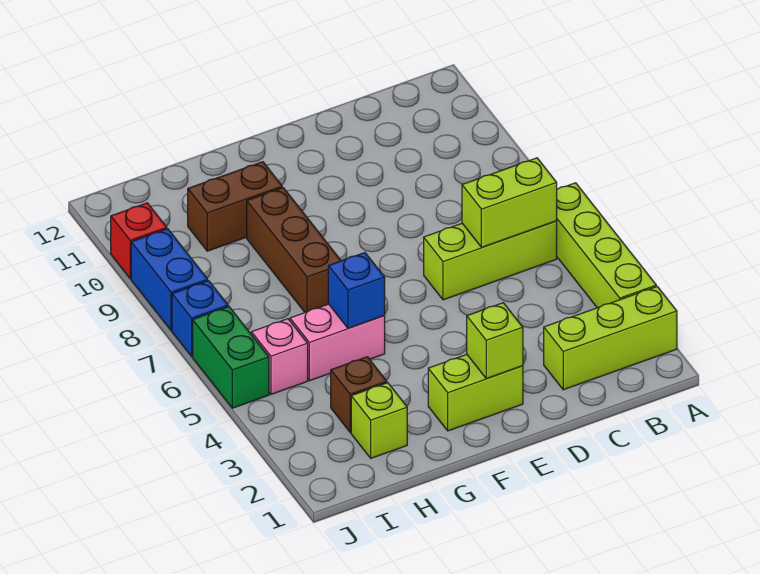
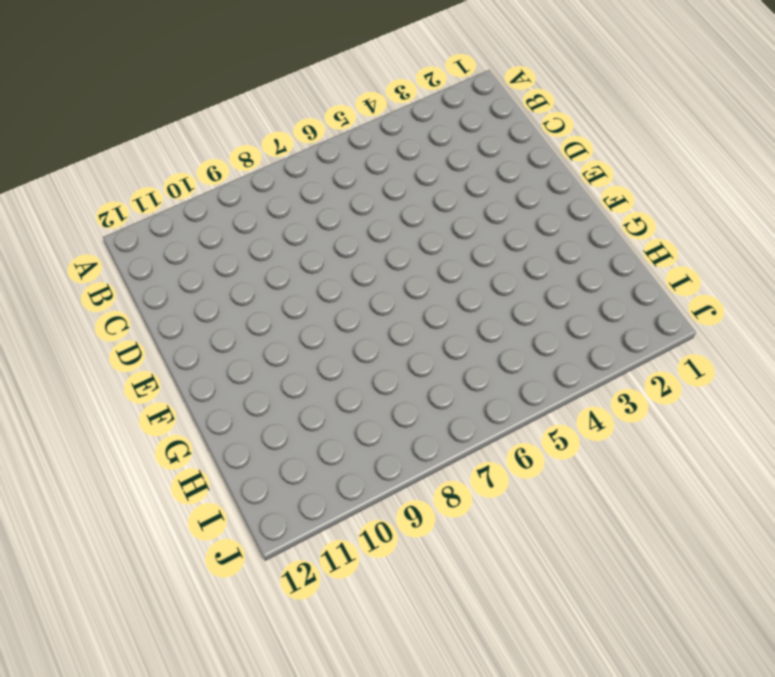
none -> lime brick A2:C2 level 1
none -> lime brick A3:A6 level 1
none -> lime brick B6:D6 level 1

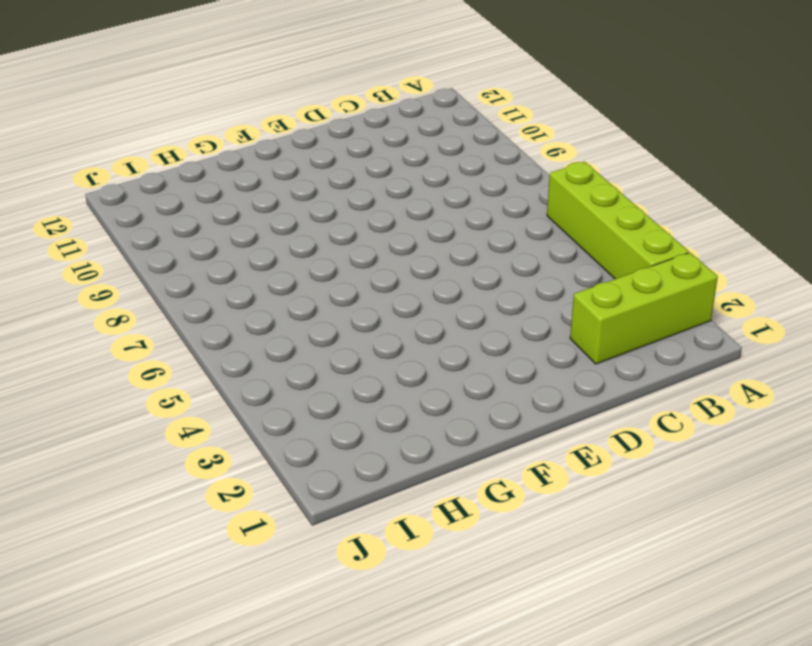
none -> lime brick B6:D6 level 1
none -> lime brick E2:F2 level 1
none -> pink brick G5:H5 level 1

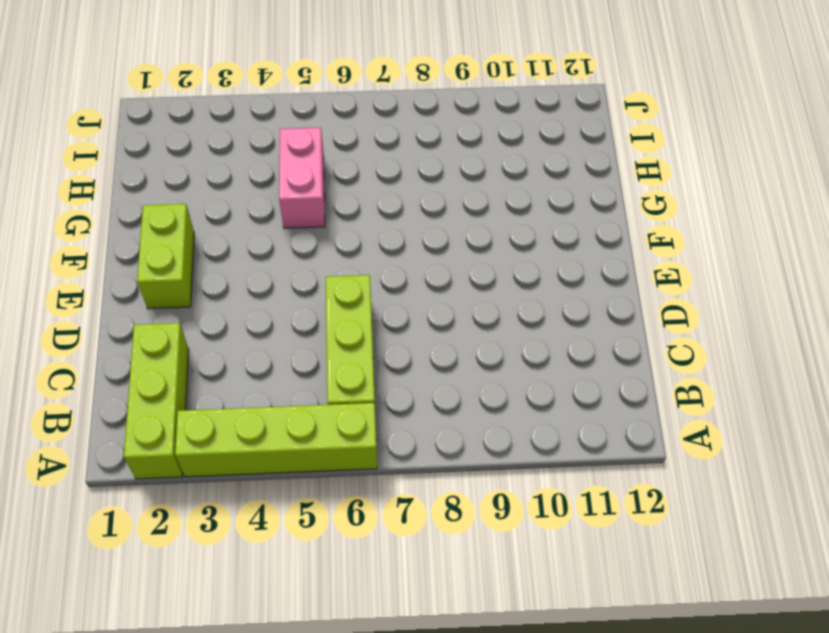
none -> brown brick G7:G9 level 1
none -> brown brick G10:H10 level 1
none -> lime brick H2 level 1

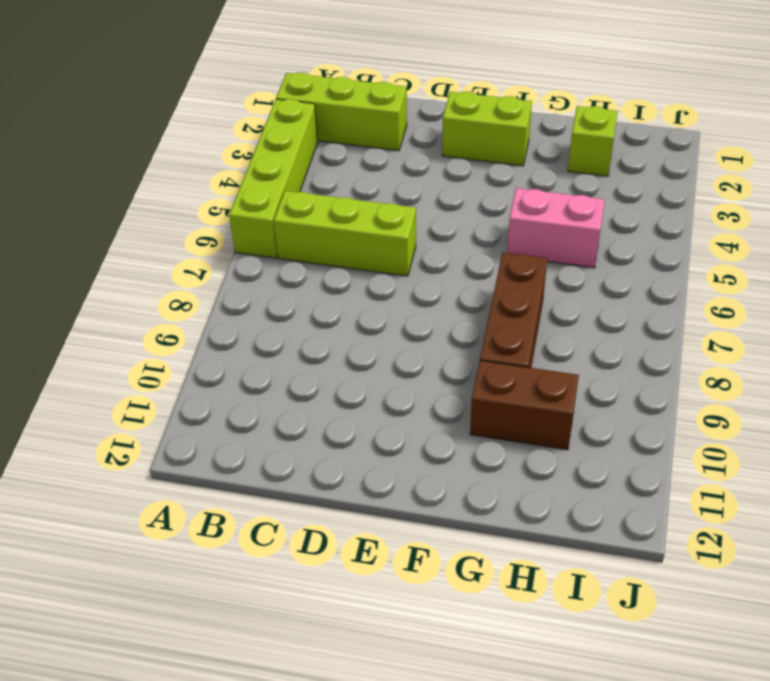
none -> brown brick H3 level 1
none -> pink brick I5 level 1
none -> green brick J5:J6 level 1

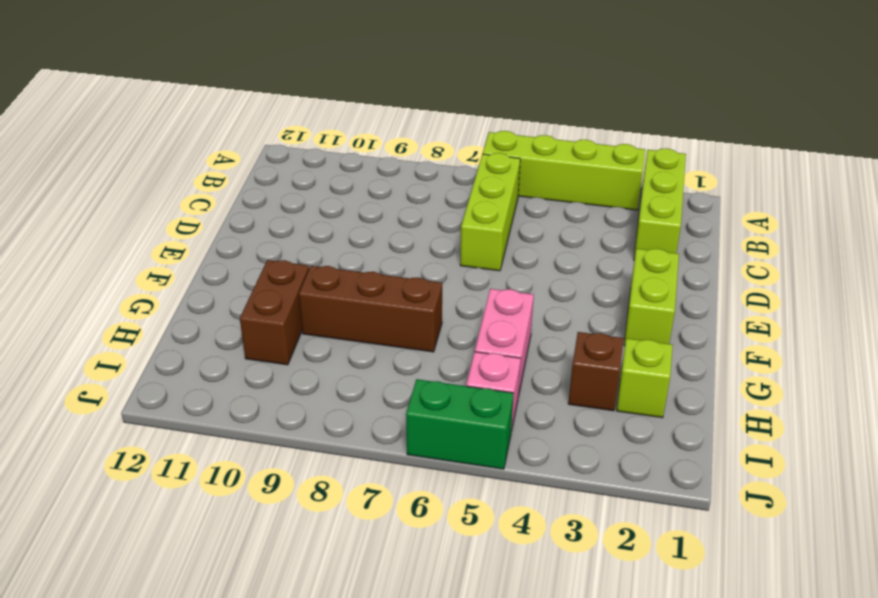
none -> blue brick J7 level 1
none -> blue brick J8:J9 level 1
none -> red brick J10 level 1

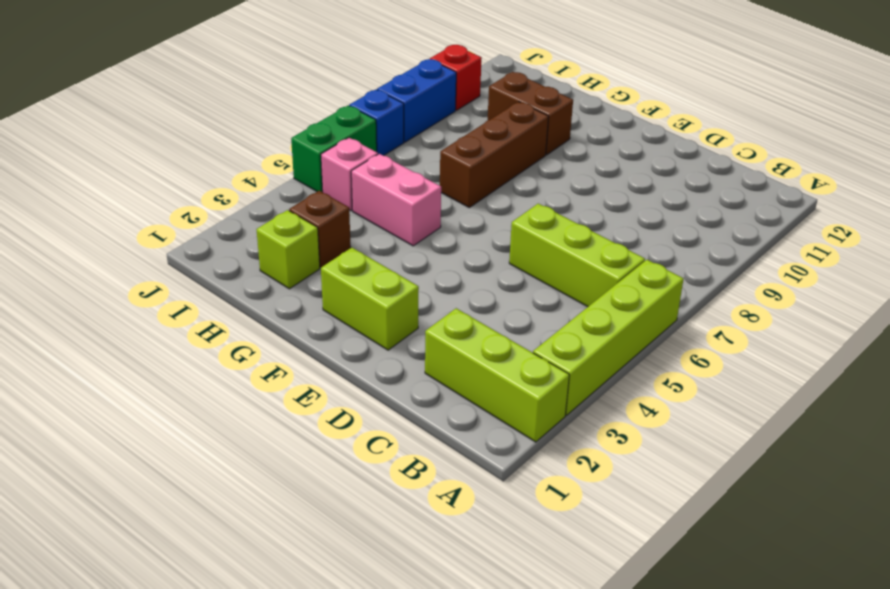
none -> lime brick B6:C6 level 2
none -> lime brick E2 level 2
none -> blue brick G5 level 2

